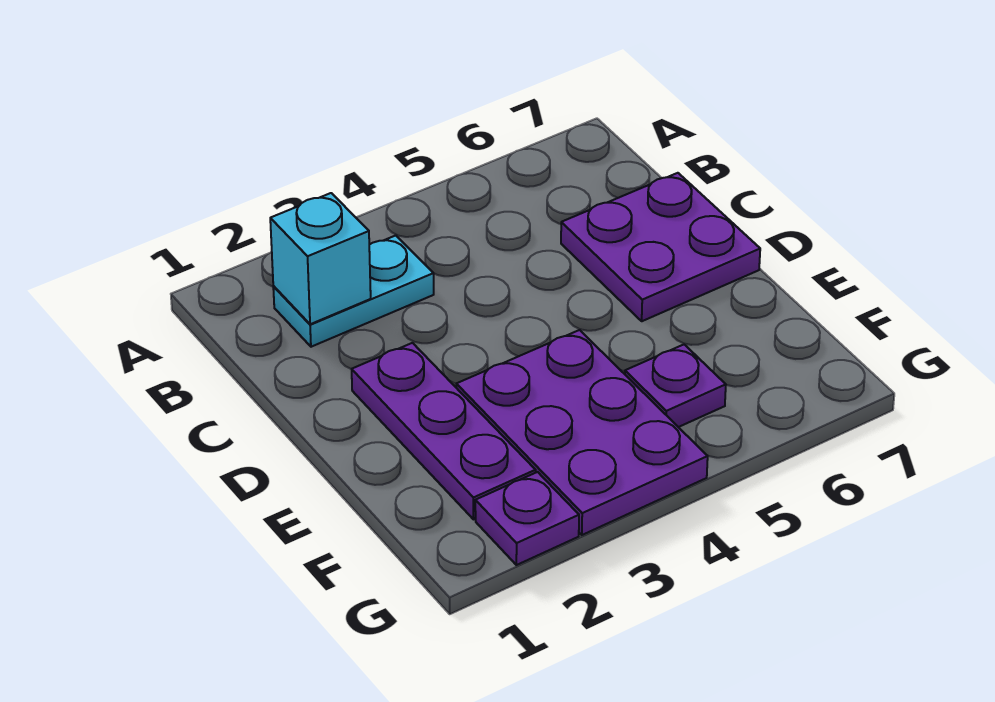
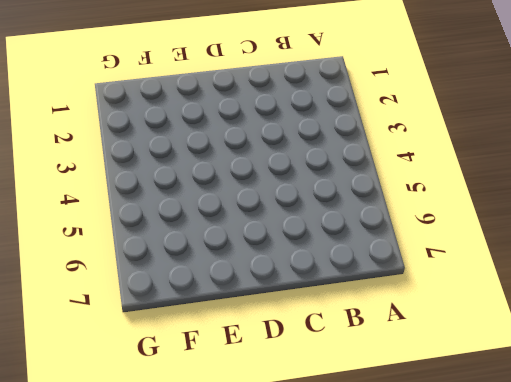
none -> cyan plate B2:B3 level 1
none -> purple plate C6:D7 level 1

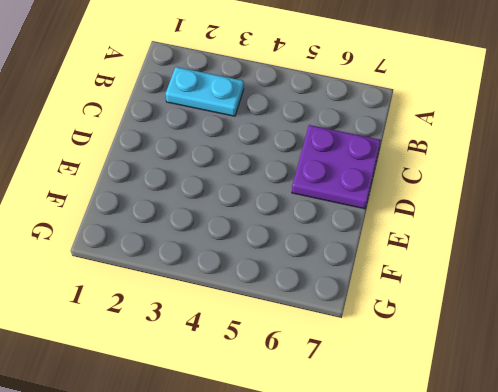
none -> purple plate D2:F2 level 1
none -> purple plate E3:G4 level 1

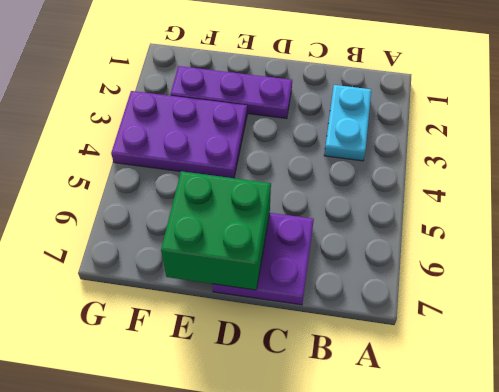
green brick D6:E7 level 2 -> none
none -> purple plate F5 level 1
none -> purple plate G2 level 1

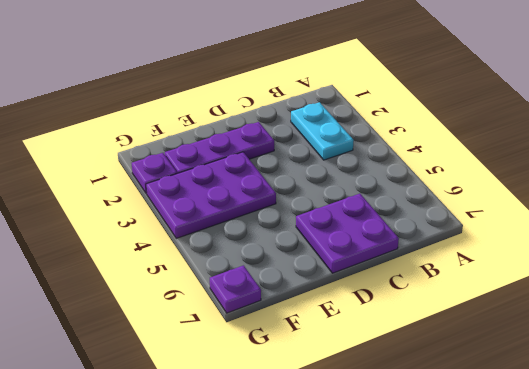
purple plate G7 level 1 -> purple plate F5 level 1
none -> cyan brick B2 level 2

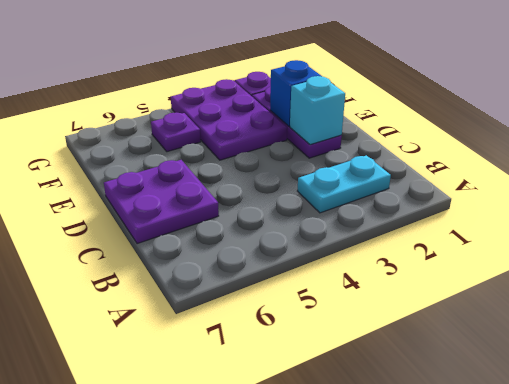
cyan brick D2 level 2 -> cyan brick B2 level 2
blue brick E2 level 2 -> none

